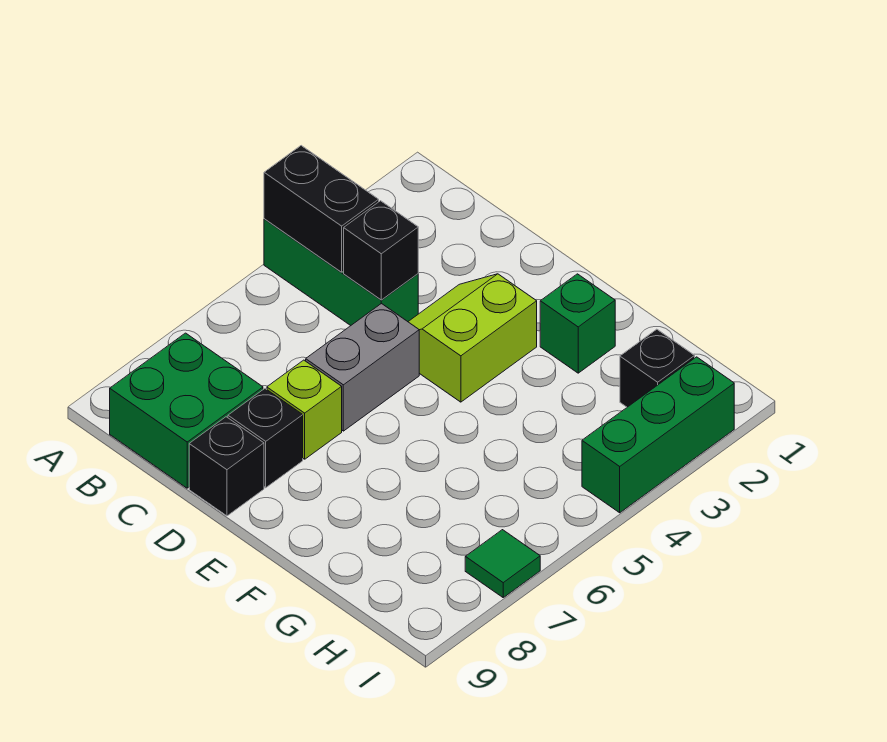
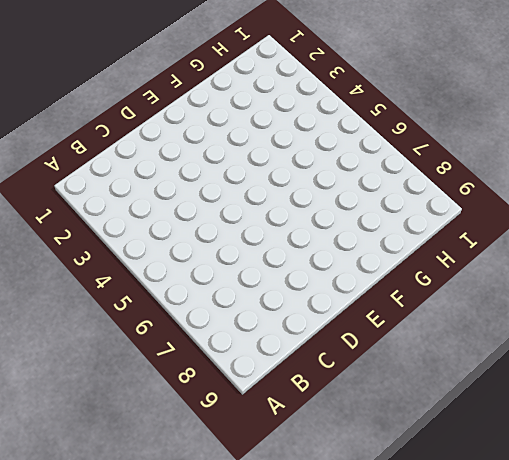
none -> green brick A4:C4 level 1
none -> green brick B8:C9 level 1
none -> lime slope D3:E4 level 1 top E

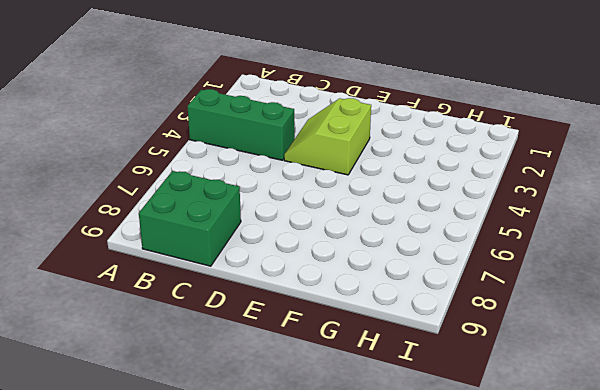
none -> grey brick D5:D6 level 1
none -> lime brick D7 level 1
none -> black brick D8 level 1

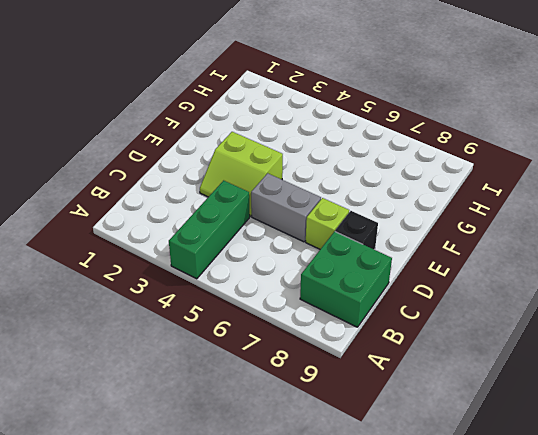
none -> black brick D9 level 1
none -> green brick F2 level 1
none -> black brick H2 level 1

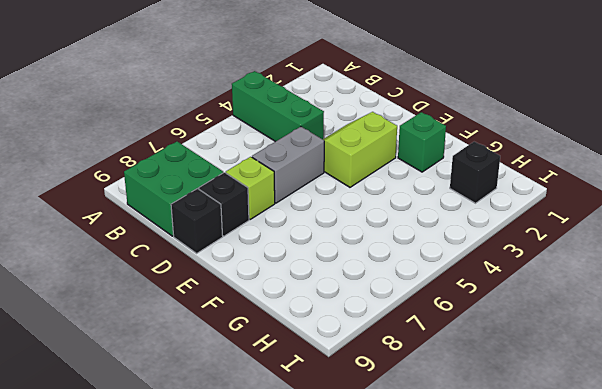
none -> green brick I2:I4 level 1
none -> green tile I7 level 1
none -> black brick A4:B4 level 2

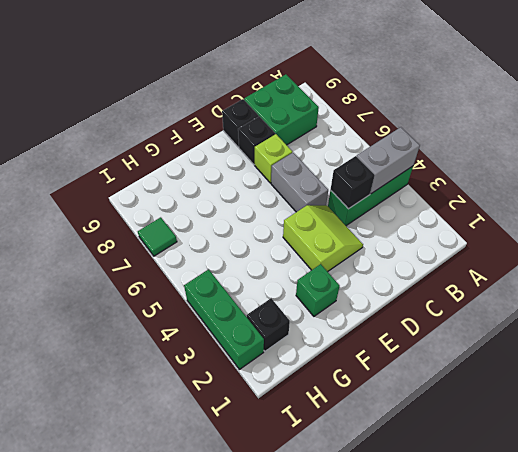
grey brick A4:B4 level 2 -> black brick A4:B4 level 2

